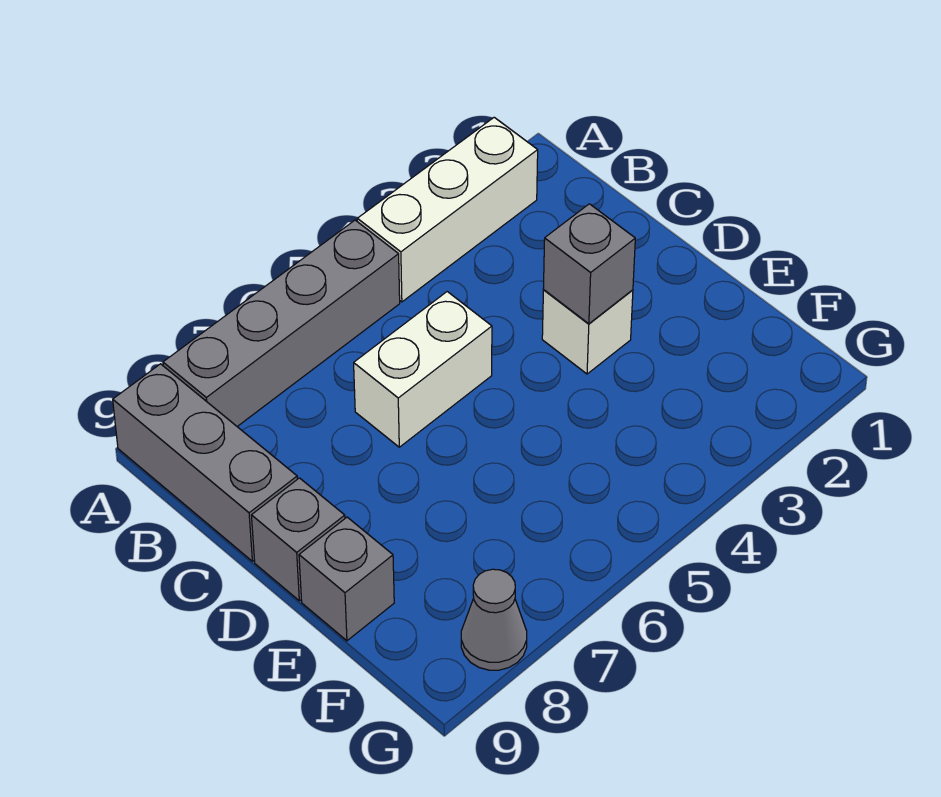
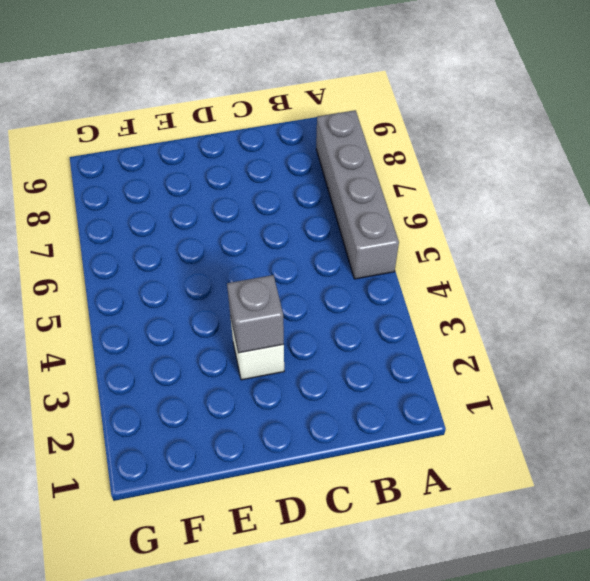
none -> white brick A2:A4 level 1
none -> grey brick A9:C9 level 1

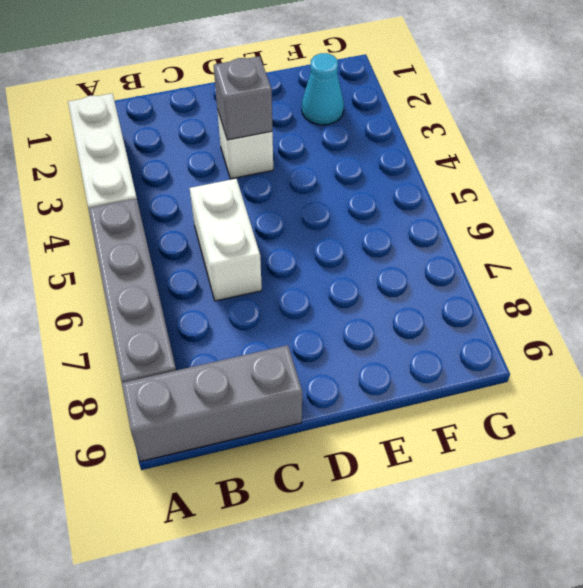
cyan cone F2 level 1 -> none
none -> grey brick D9 level 1
none -> grey brick E9 level 1

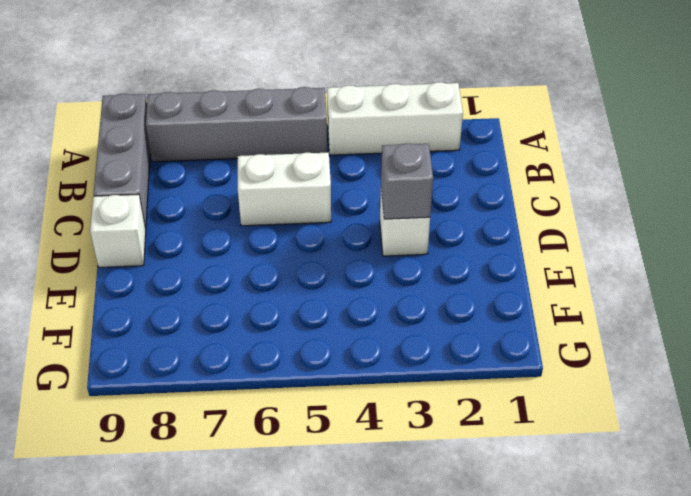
white brick D9 level 1 -> grey brick D9 level 1
none -> grey brick E9 level 1
none -> grey cone G8 level 1

